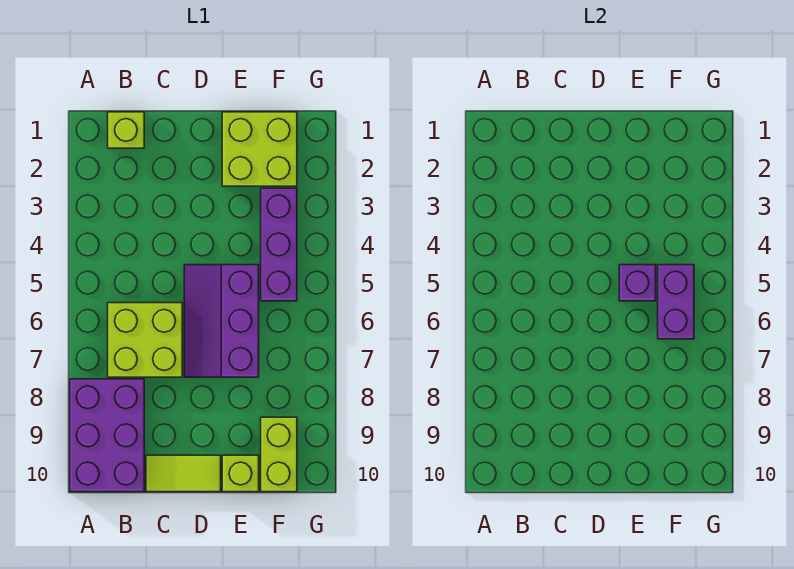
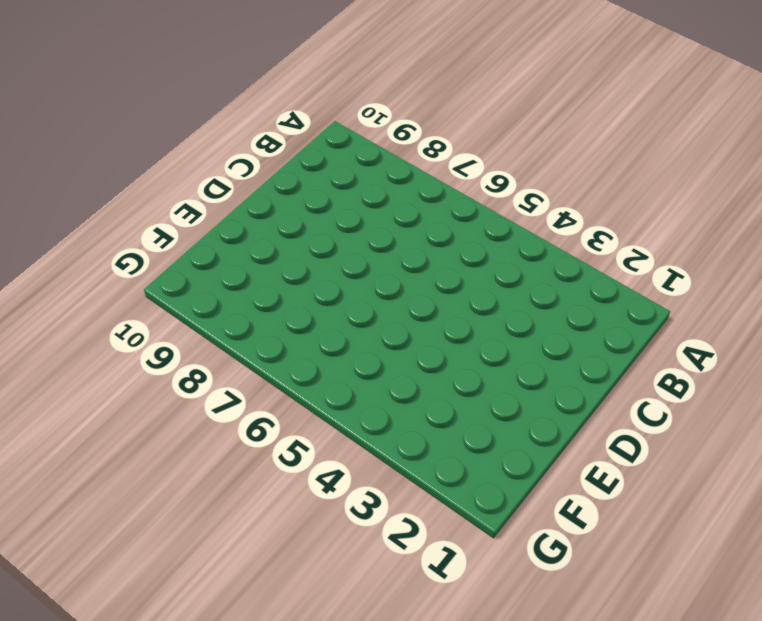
none -> purple brick A8:B10 level 1
none -> lime brick B1 level 1

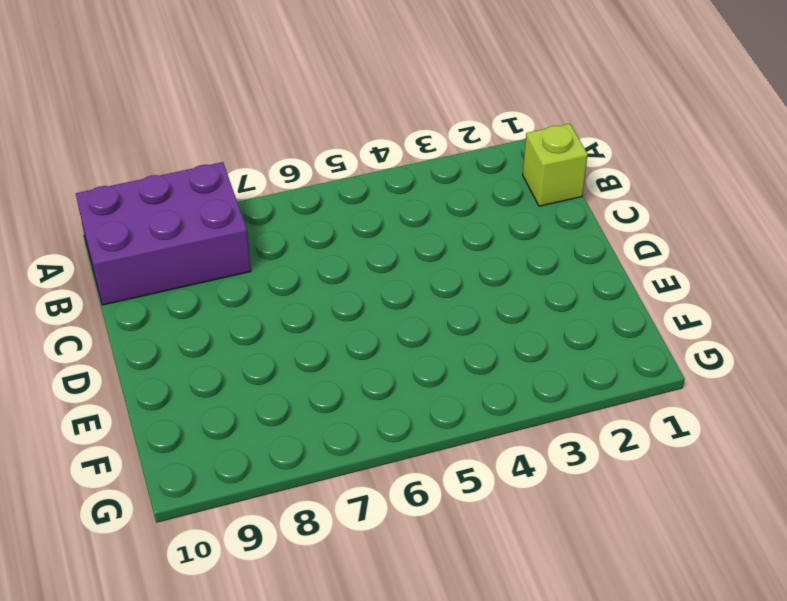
none -> lime brick B6:C7 level 1
none -> lime tile C10:D10 level 1

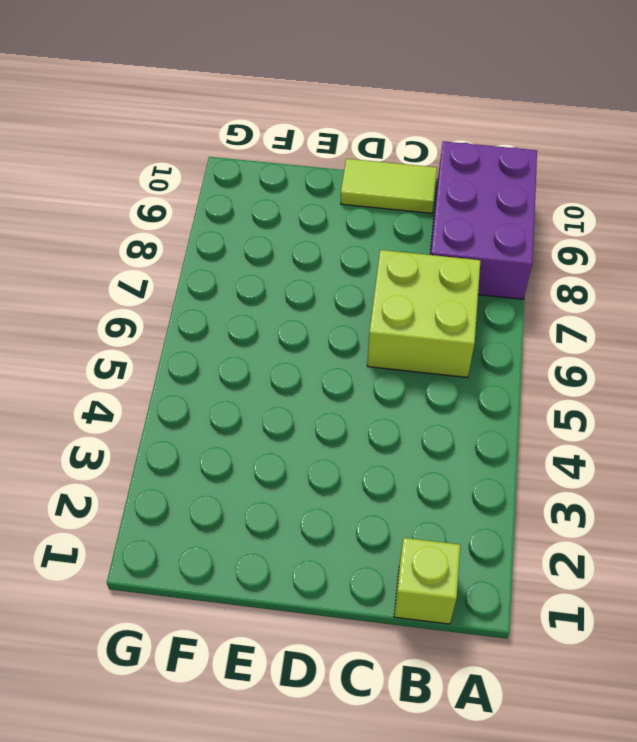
none -> purple slope D5:E7 level 1 top E
none -> lime brick E1:F2 level 1

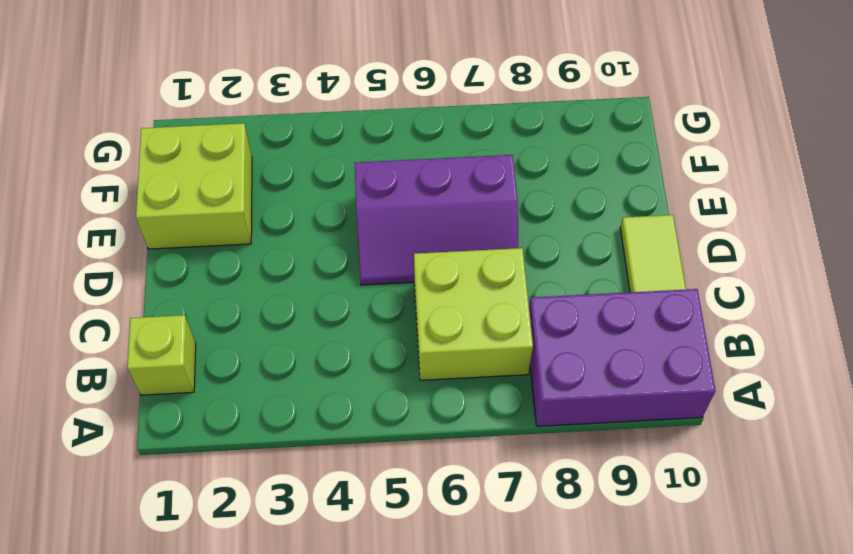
none -> lime brick E10 level 1
none -> purple brick F3:F5 level 1

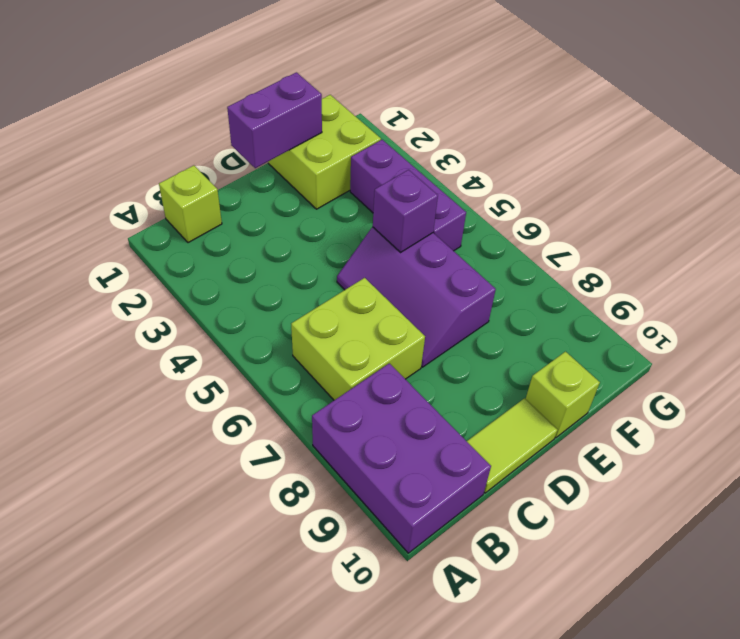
purple brick D1:E1 level 2 -> purple brick F5:F6 level 2
none -> lime brick F9:F10 level 1

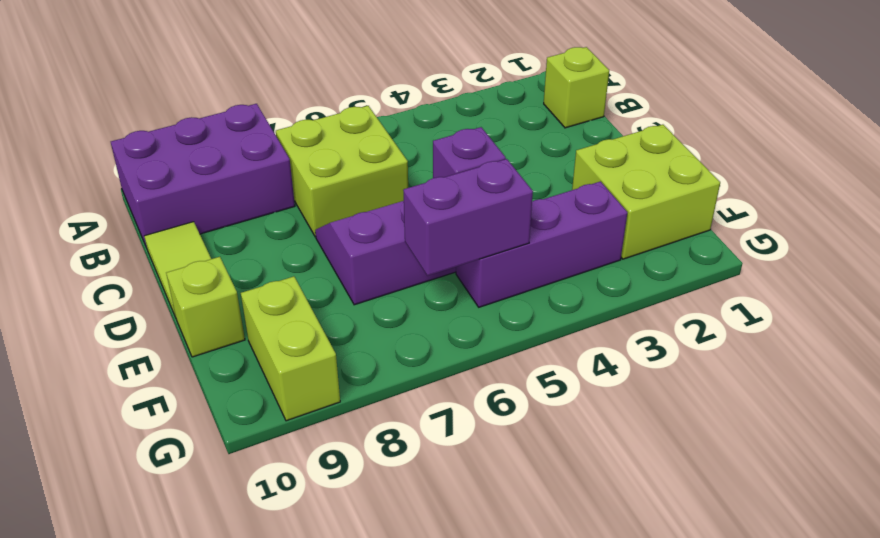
lime brick F9:G9 level 1 -> lime brick F9:F10 level 1

